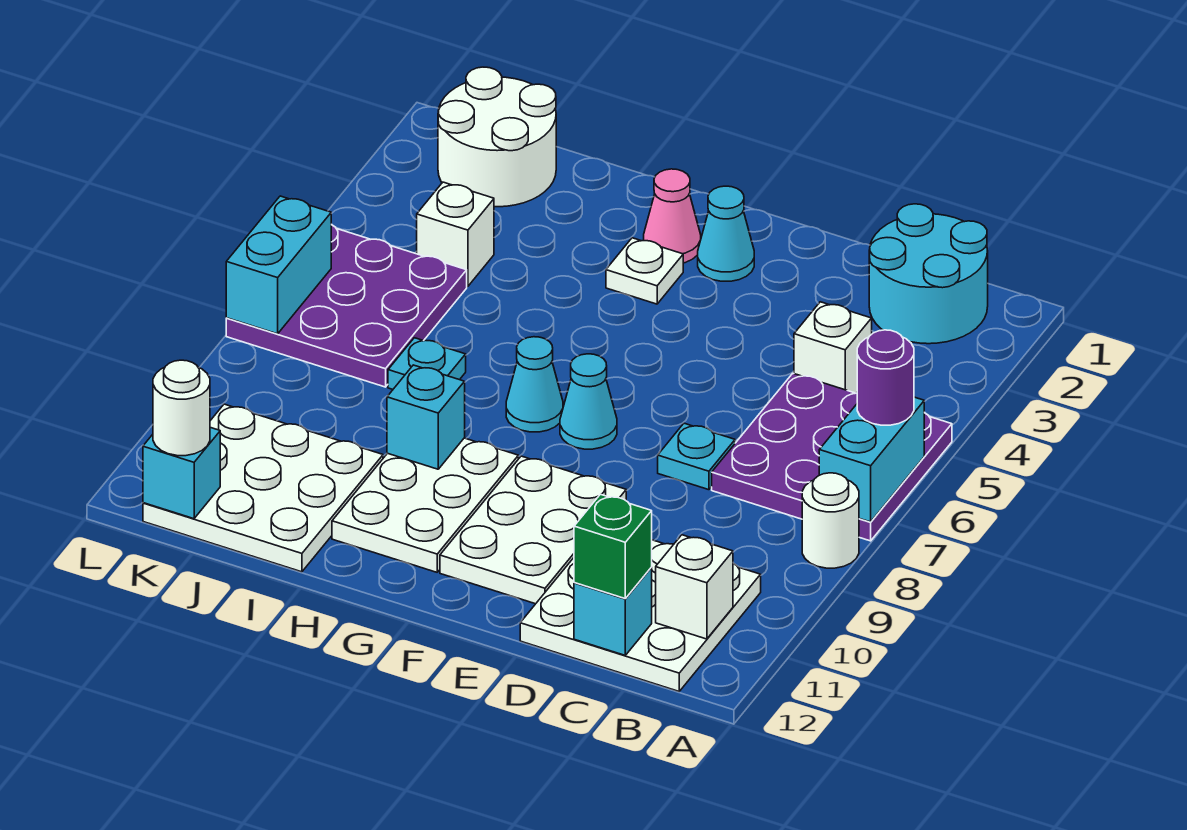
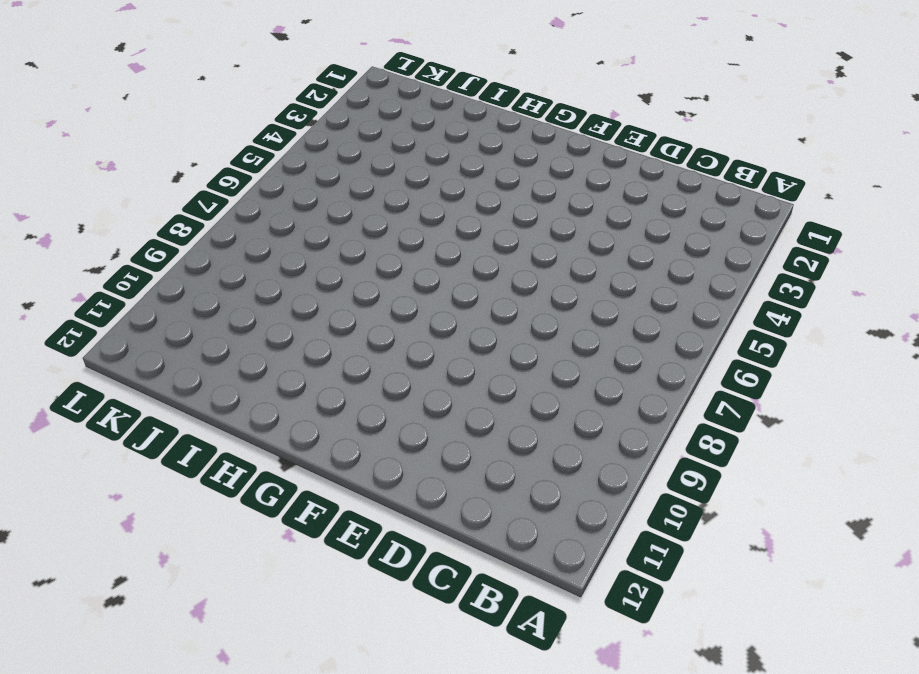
none -> purple plate A5:C7 level 1
none -> white round brick A8 level 1
none -> cyan round brick B1:C2 level 1

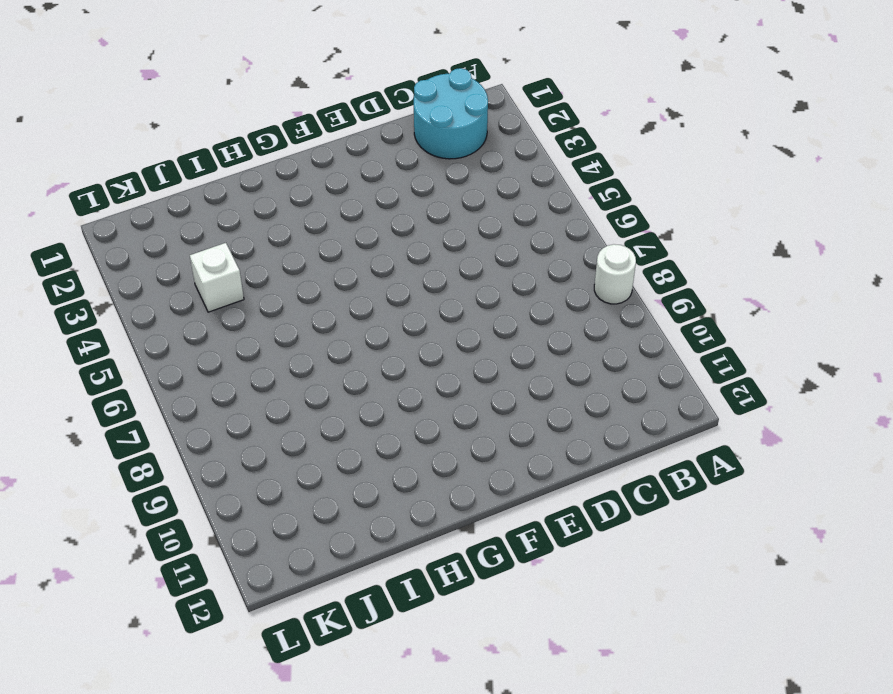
none -> purple plate A5:C7 level 1
none -> white plate B10:D12 level 1
none -> white brick C4 level 1

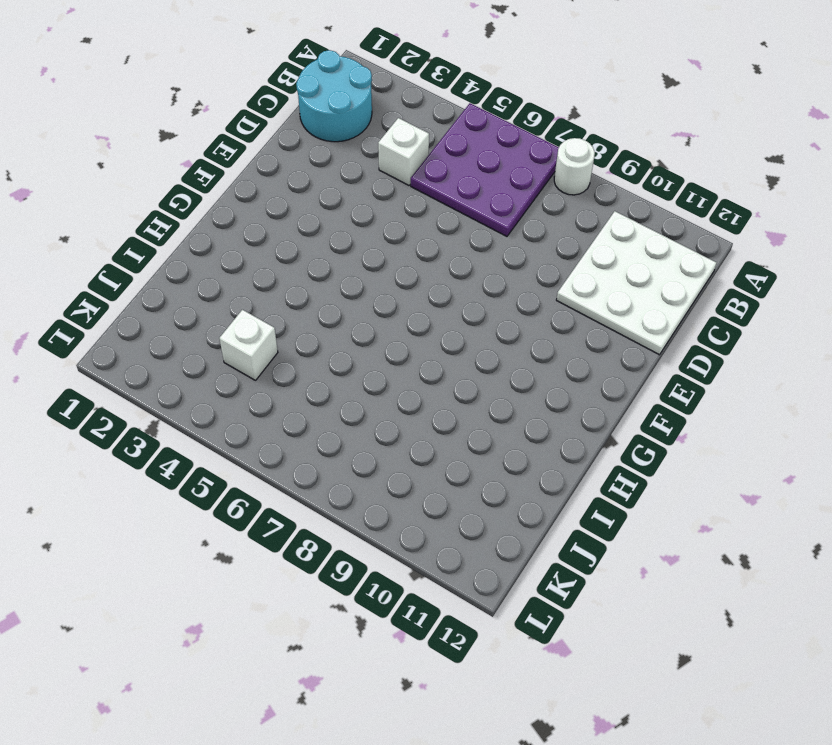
none -> cyan plate D7 level 1
none -> white plate E9:F11 level 1
none -> cyan cone F2 level 1

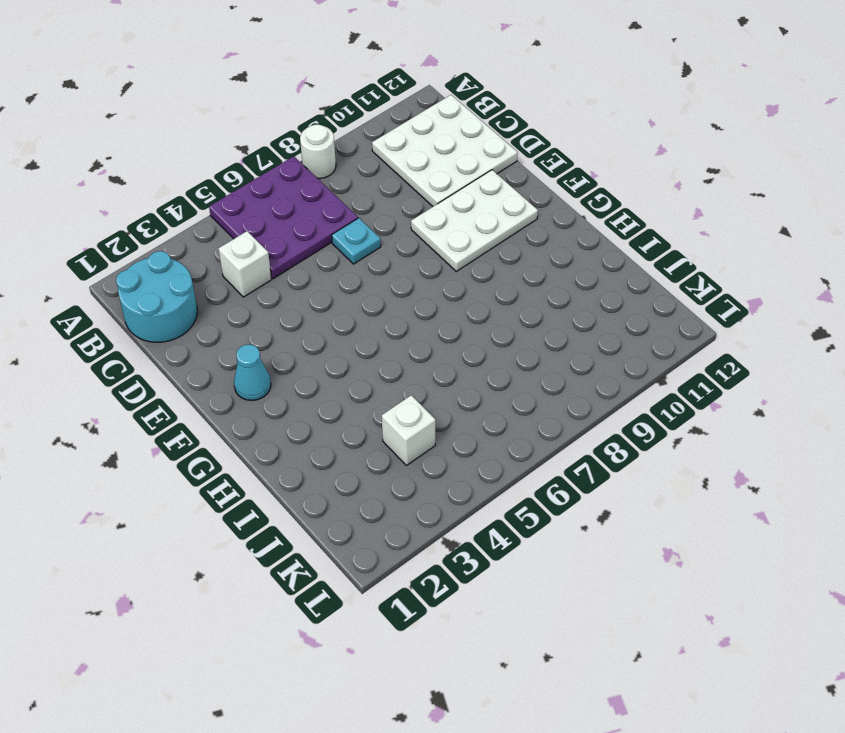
none -> cyan cone F7 level 1
none -> pink cone G2 level 1
none -> white plate G3 level 1

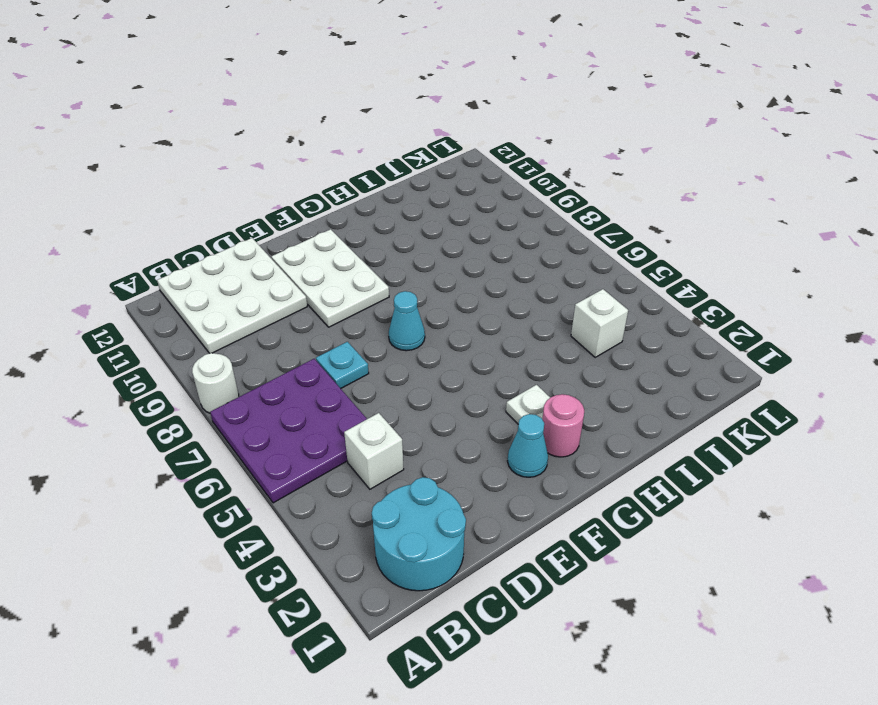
pink round brick G2 level 1 -> pink cone G2 level 1
none -> cyan cone G7 level 1
none -> white plate G9:H11 level 1
none -> cyan plate I7 level 1

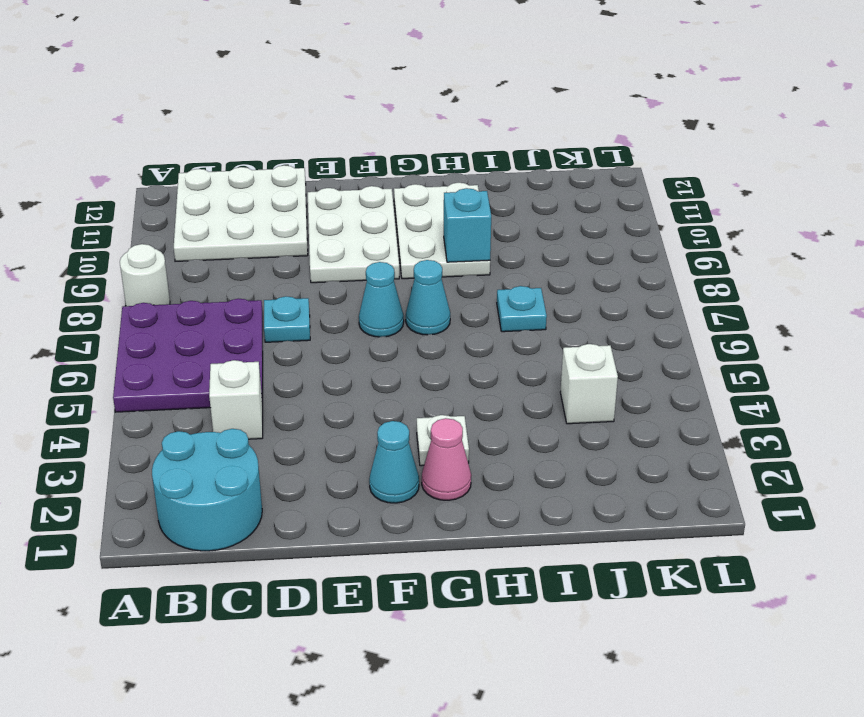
none -> white plate I10:K12 level 1
none -> white round brick J1:K2 level 1
none -> purple plate J5:L7 level 1

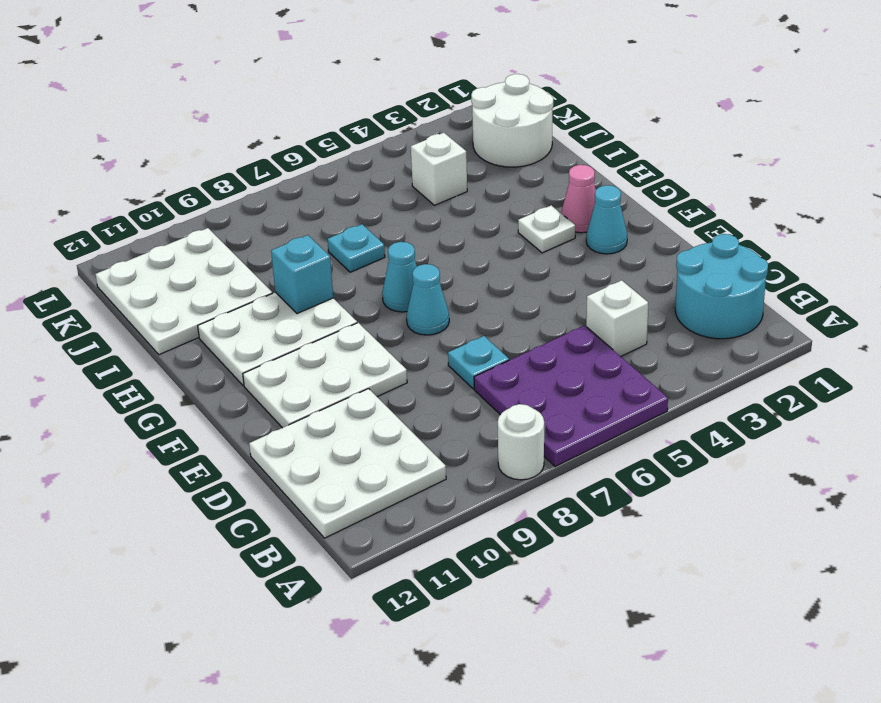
none -> purple plate J5:L7 level 1
none -> cyan brick A6:A7 level 2
none -> white brick B11 level 2

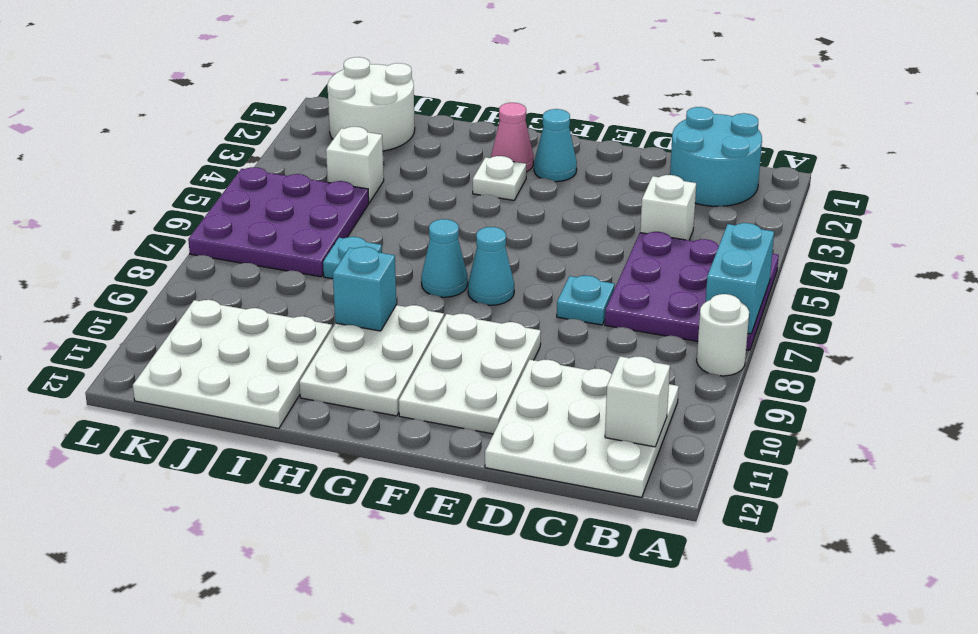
none -> cyan brick C12 level 2
none -> cyan brick K12 level 2
none -> cyan brick L6:L7 level 2

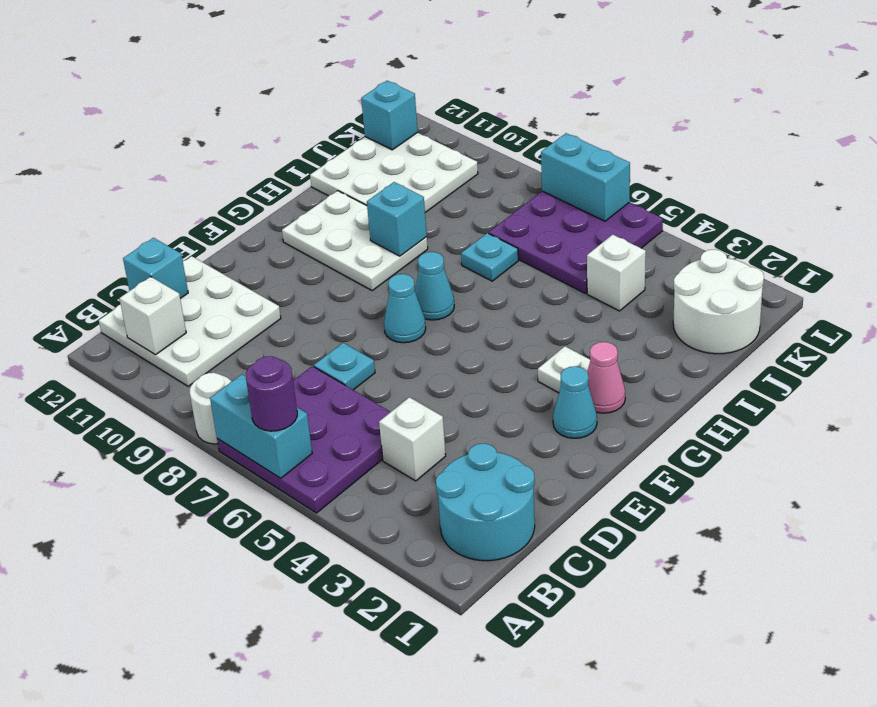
none -> white plate E9:F11 level 1
none -> green brick C12 level 3
none -> white round brick K12 level 3

